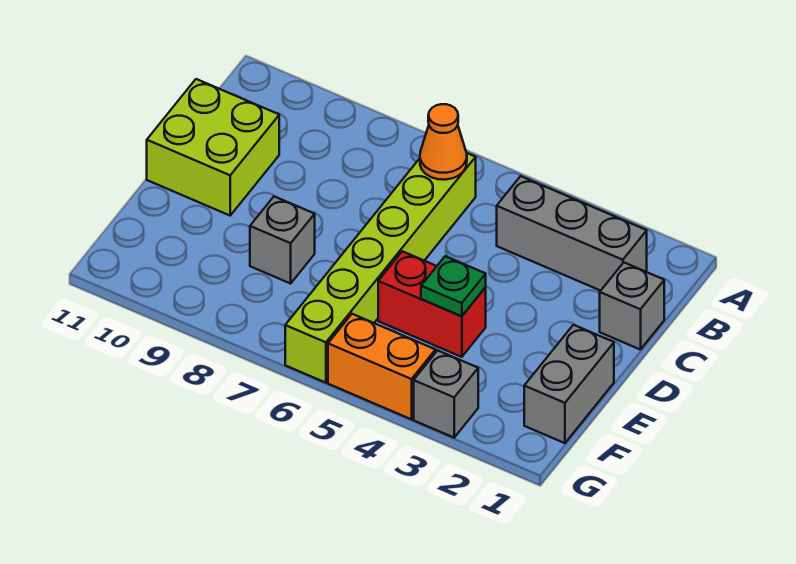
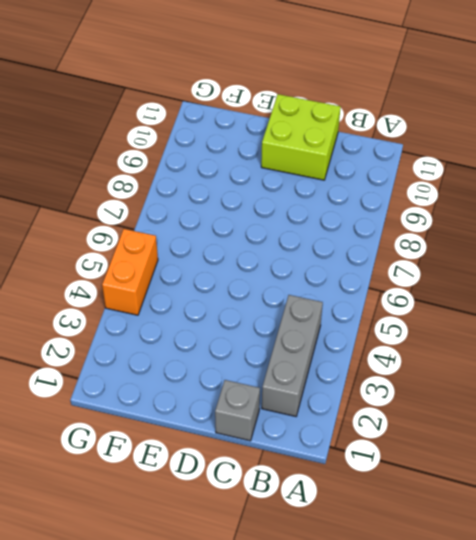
none -> lime brick B6:G6 level 1
none -> grey brick E1:F1 level 1

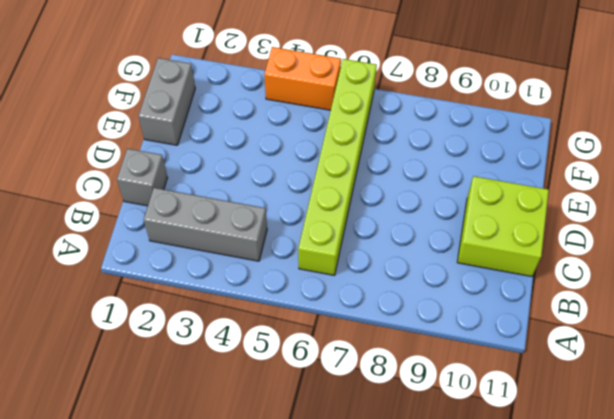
none -> red brick E4:E5 level 1
none -> grey brick E8 level 1

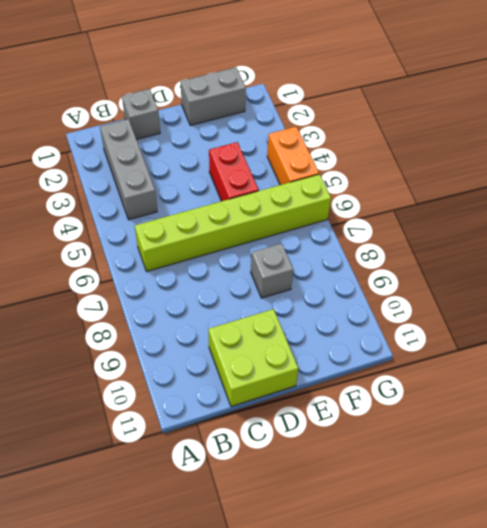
none -> grey brick G3 level 1
none -> orange cone B6 level 2

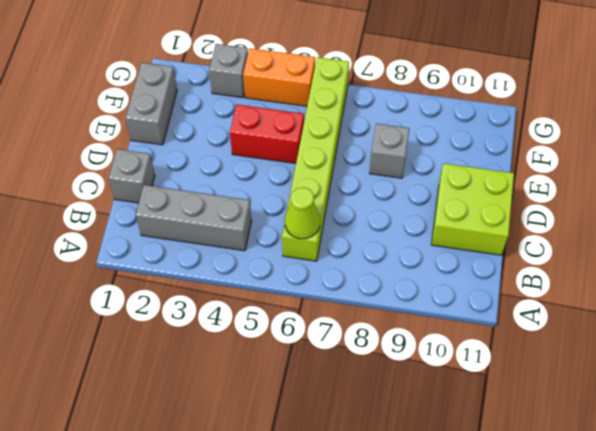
lime cone B6 level 2 -> orange cone B6 level 2
none -> green plate E4 level 2

